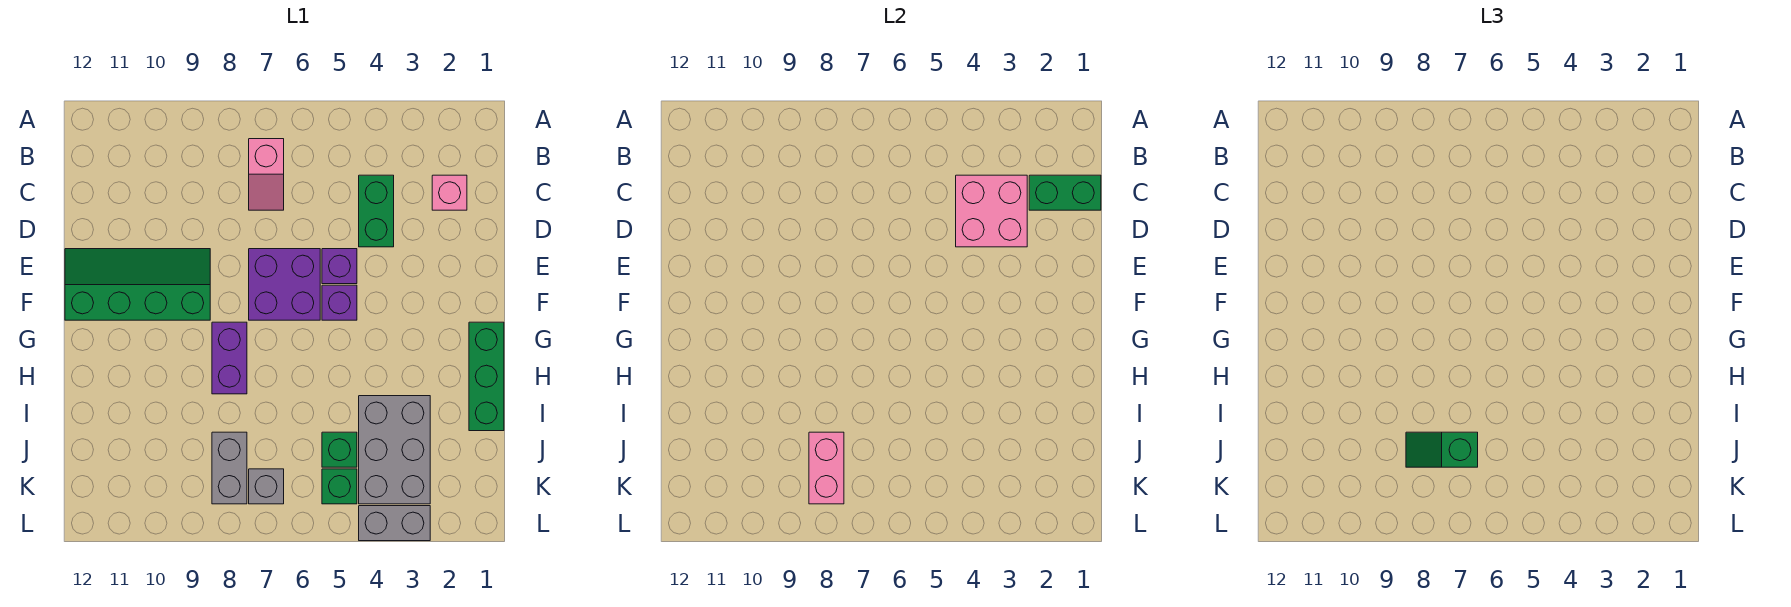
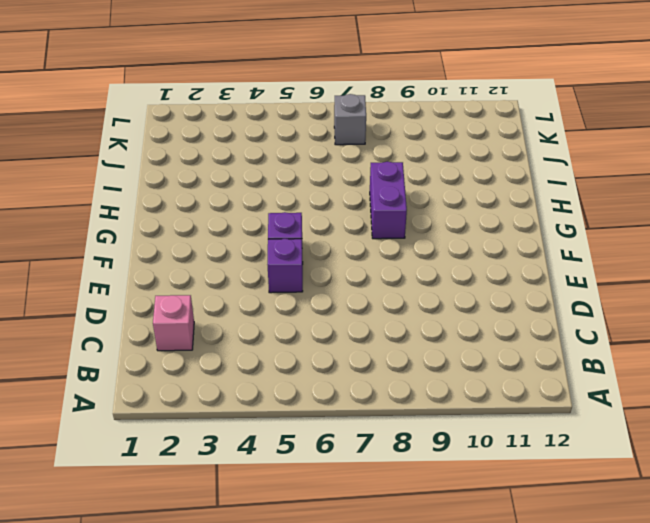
none -> pink slope B7:C7 level 1 top B
none -> green brick C4:D4 level 1
none -> purple brick E6:F7 level 1

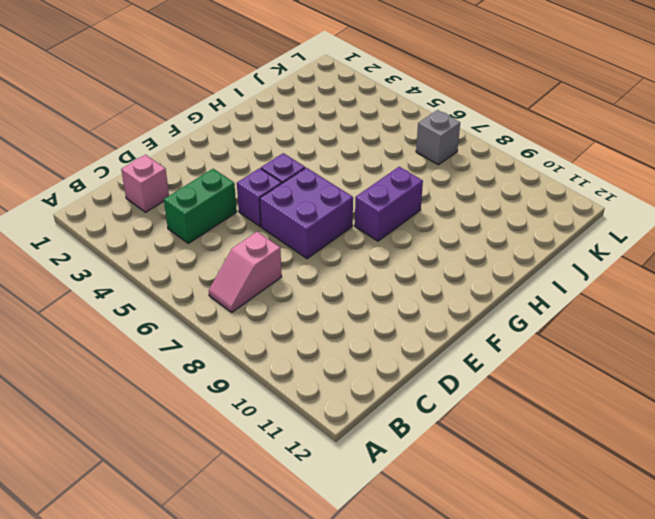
pink slope B7:C7 level 1 top C -> pink slope B7:C7 level 1 top B
none -> green slope E9:F12 level 1 top F
none -> green brick G1:I1 level 1
none -> grey brick I3:K4 level 1

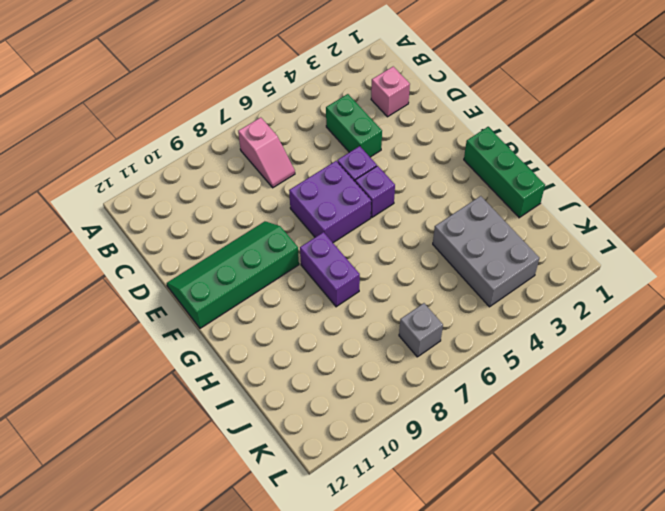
none -> green brick J5 level 1
none -> grey brick J8:K8 level 1
none -> green brick K5 level 1

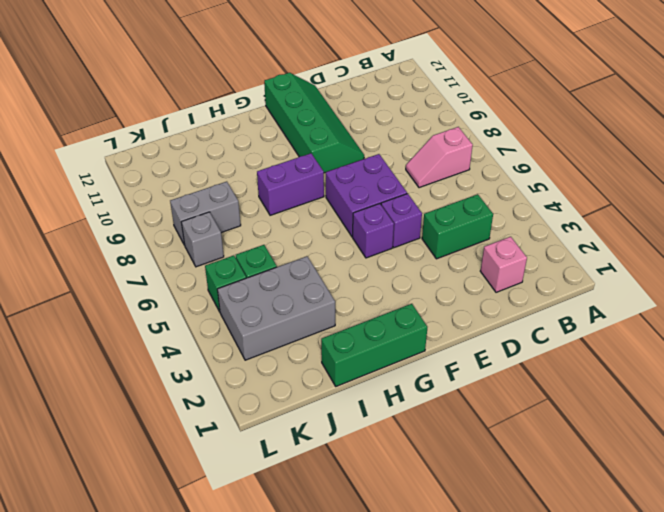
none -> grey brick L3:L4 level 1
none -> green brick C1:C2 level 2
none -> pink brick C3:D4 level 2

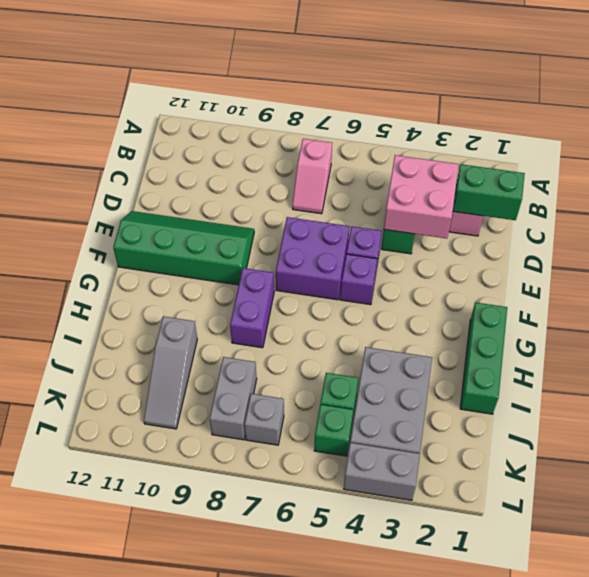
grey slope I10:K10 level 1 top I -> none
none -> pink brick J8:K8 level 2
none -> green slope J7:J8 level 3 top 7

